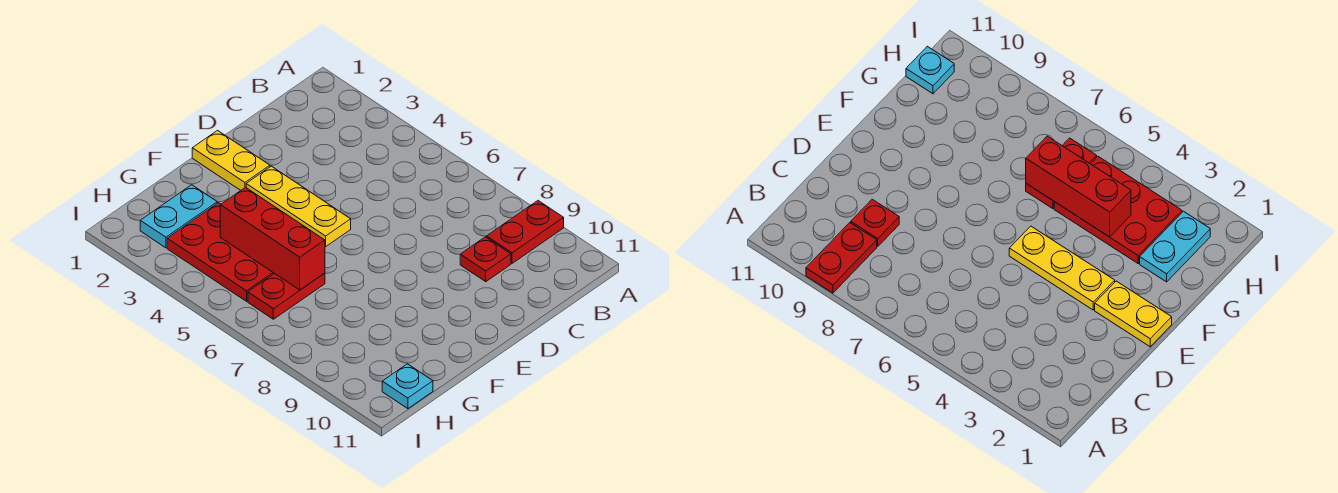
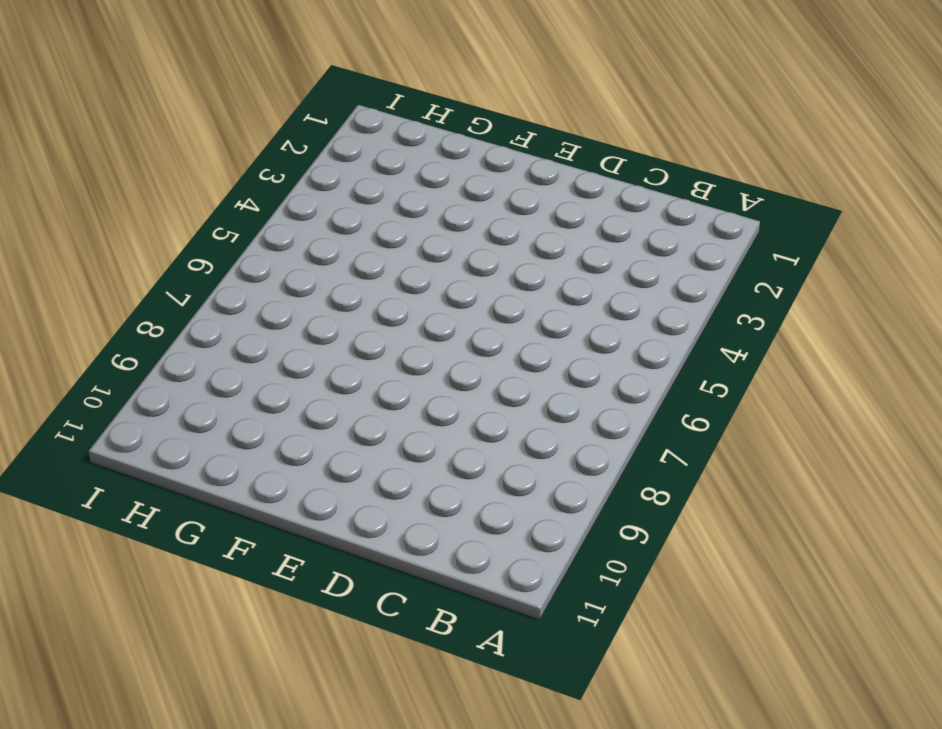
none -> red plate A9:B9 level 1
none -> red plate C9 level 1

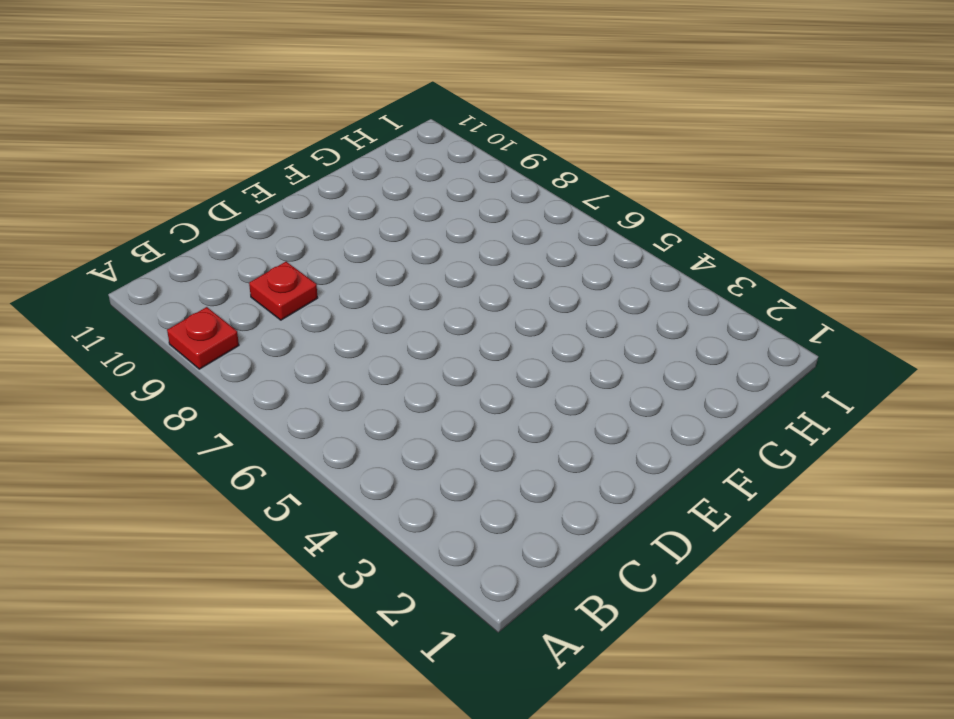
red plate A9 level 1 -> red plate A9:B9 level 1
none -> yellow plate E1:E2 level 1
none -> yellow plate E3:E5 level 1

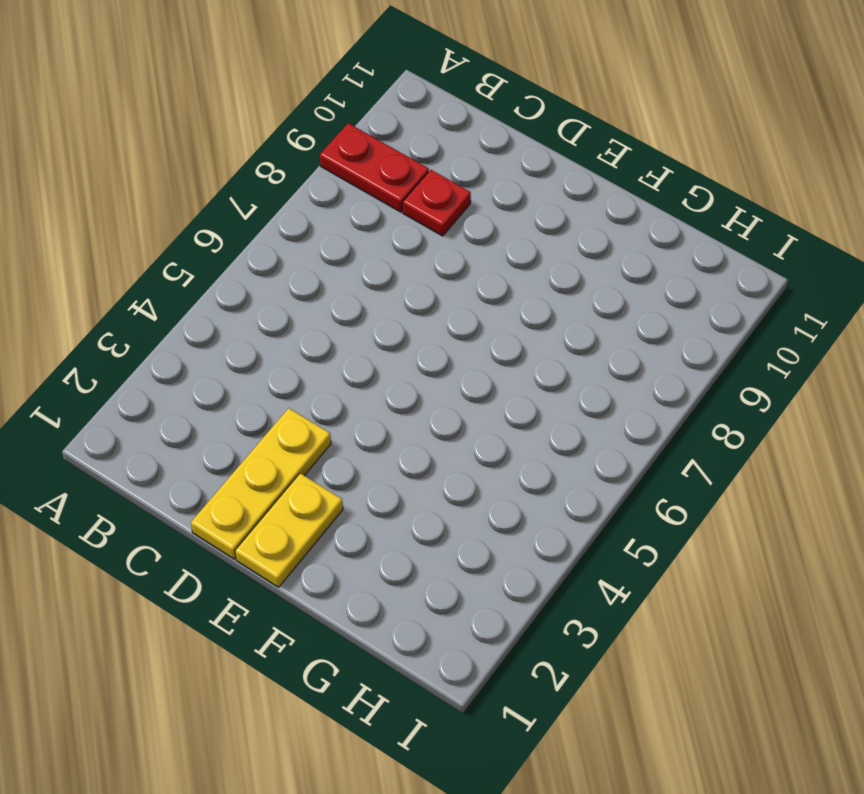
yellow plate D1:D3 level 1 -> yellow plate E3:E5 level 1
none -> cyan plate G2:H2 level 1
none -> red plate G3:H5 level 1

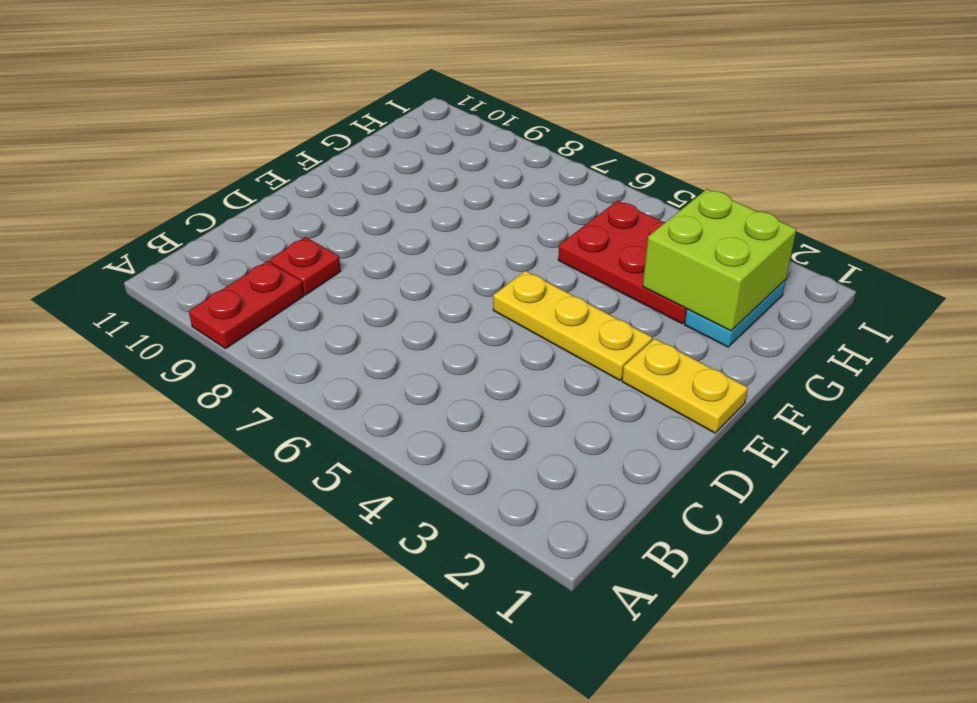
lime brick G2:H3 level 2 -> none
none -> red plate G6:H6 level 1
none -> cyan plate H11 level 1

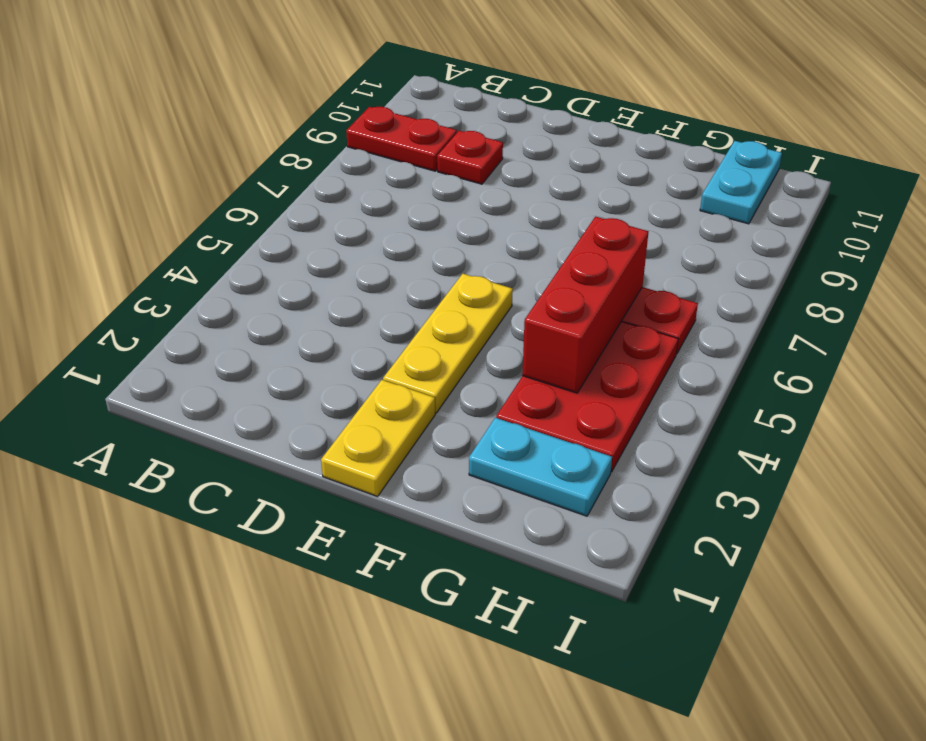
cyan plate H10:H11 level 1 -> cyan plate H11 level 1

